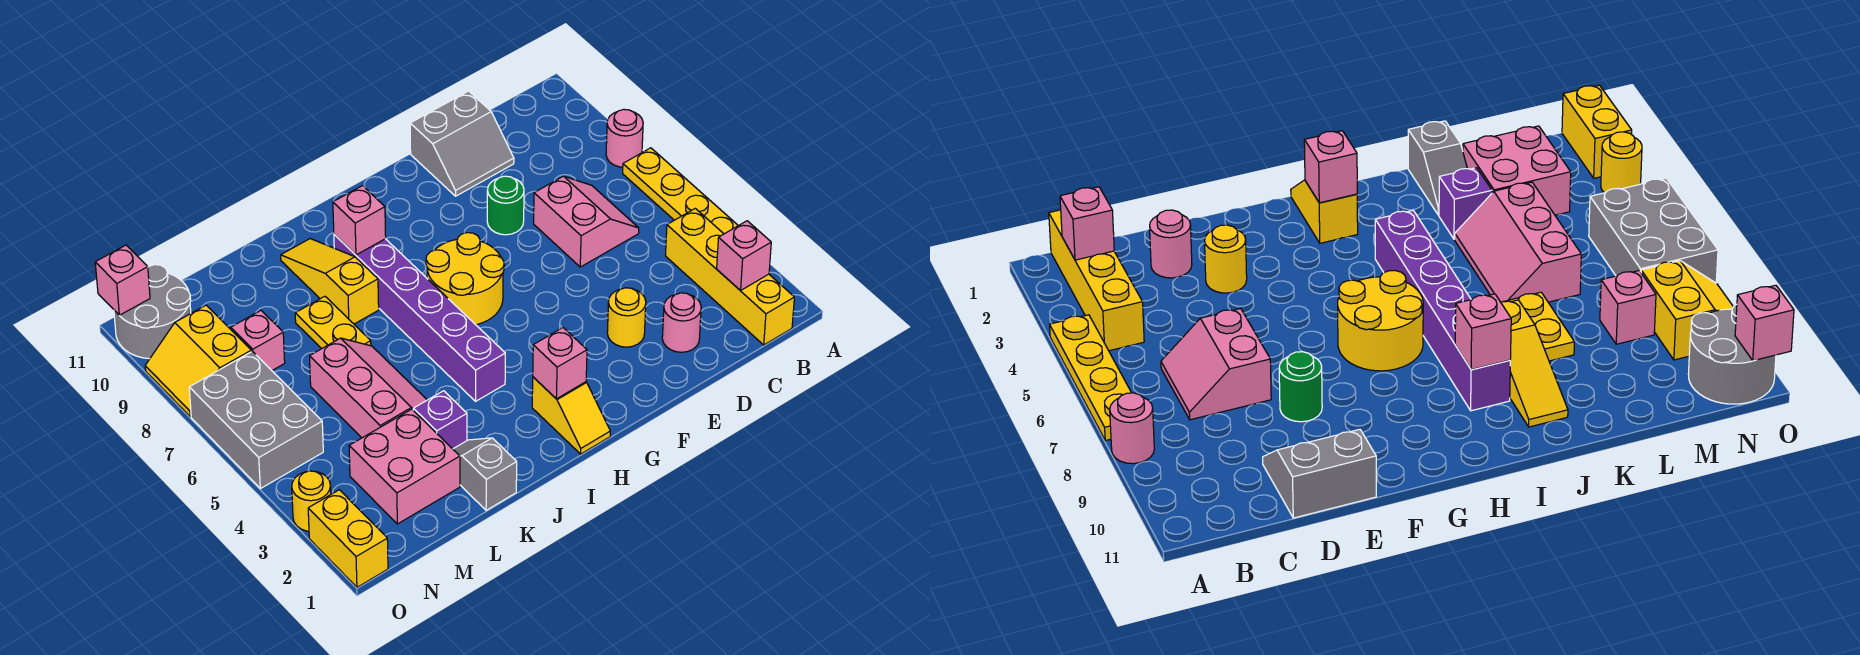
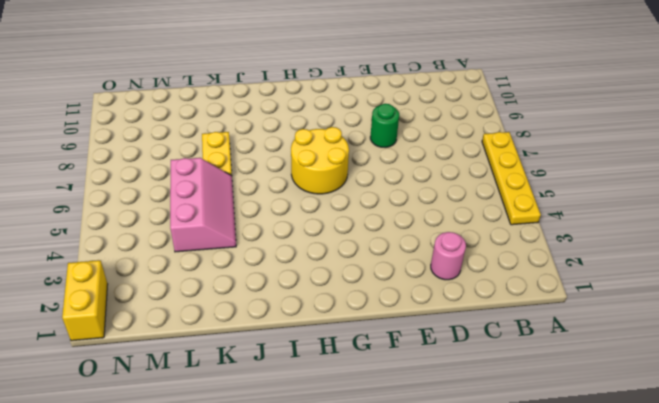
none -> pink round brick A8 level 1
none -> yellow brick B1:B4 level 1
none -> pink slope C6:D7 level 1 top D

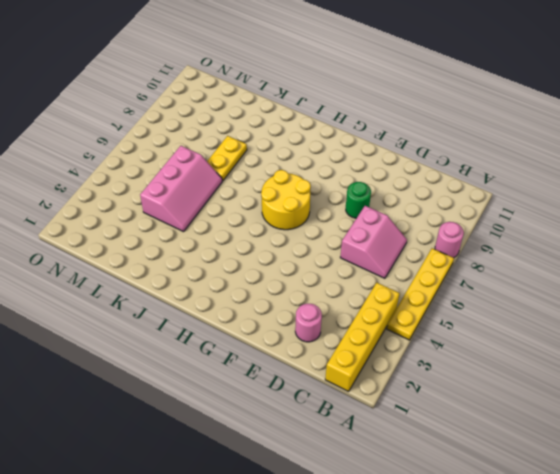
none -> grey slope D10:E11 level 1 top 11
none -> yellow round brick E3 level 1
none -> yellow slope H1:H2 level 1 top 2

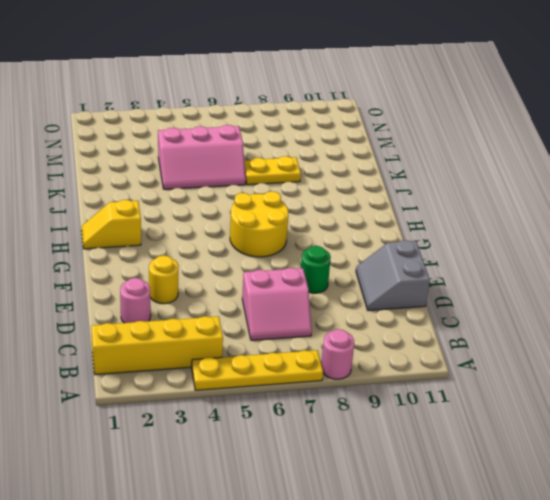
none -> purple brick I4:I9 level 1
none -> yellow slope J8:J10 level 1 top 8
none -> grey slope K1:K2 level 1 top 1

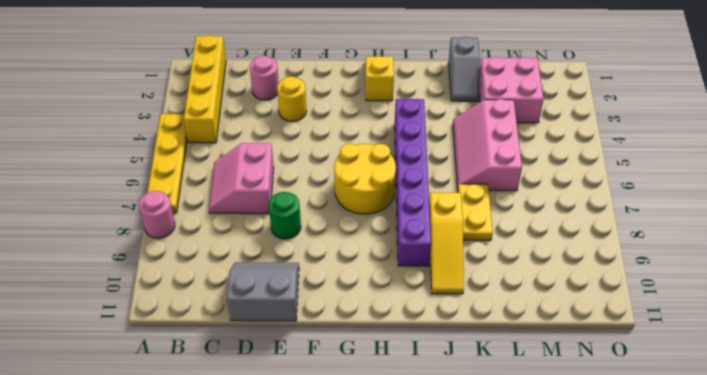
none -> purple brick K3 level 1
none -> pink brick M8 level 1
none -> grey brick N5:O7 level 1

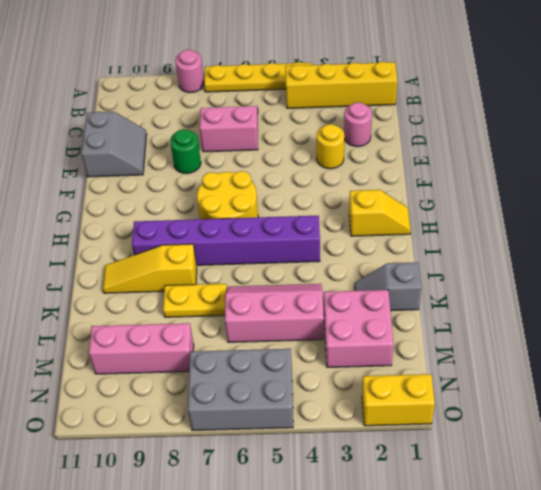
pink brick M8:M10 level 1 -> pink brick M8 level 1
none -> purple brick K3 level 1
none -> yellow slope N8:O9 level 1 top N
none -> grey round brick N10:O11 level 1

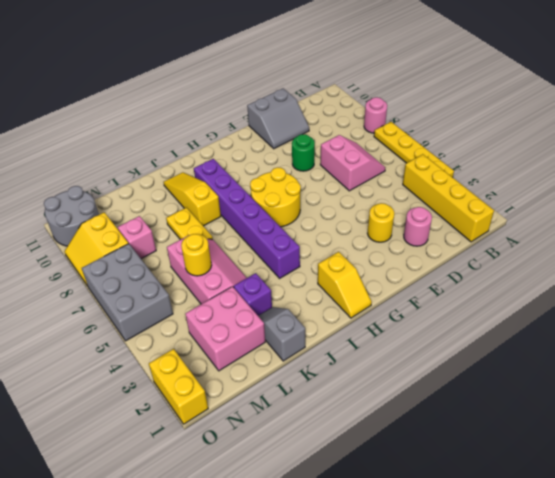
yellow round brick L5 level 2 -> yellow round brick O3 level 1
none -> pink brick B2 level 2
none -> pink brick H2 level 2
none -> pink brick I9 level 2

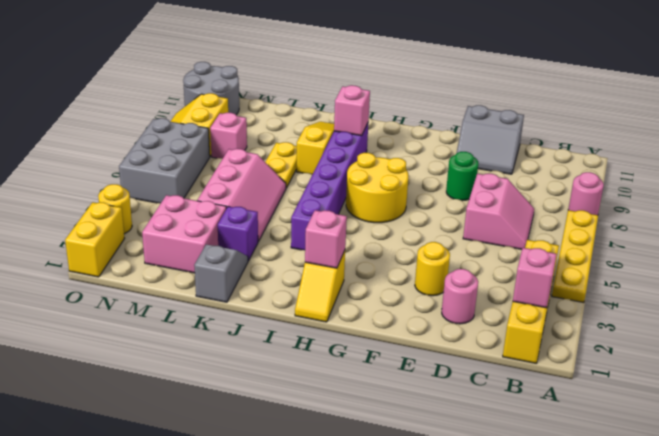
none -> pink brick O11 level 2

